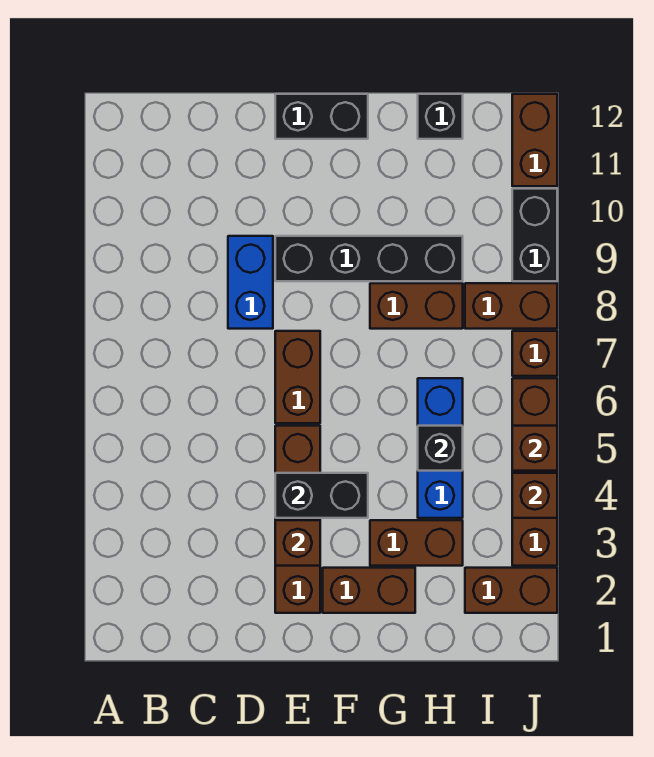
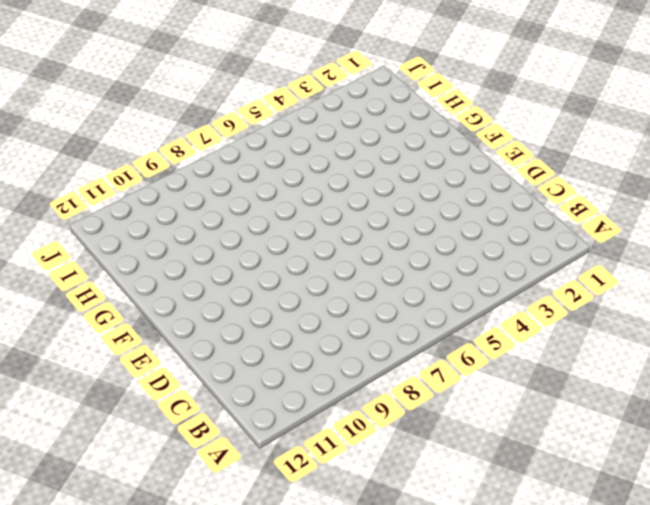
none -> blue brick D8:D9 level 1
none -> brown brick E2:E5 level 1
none -> brown brick E6:E7 level 1

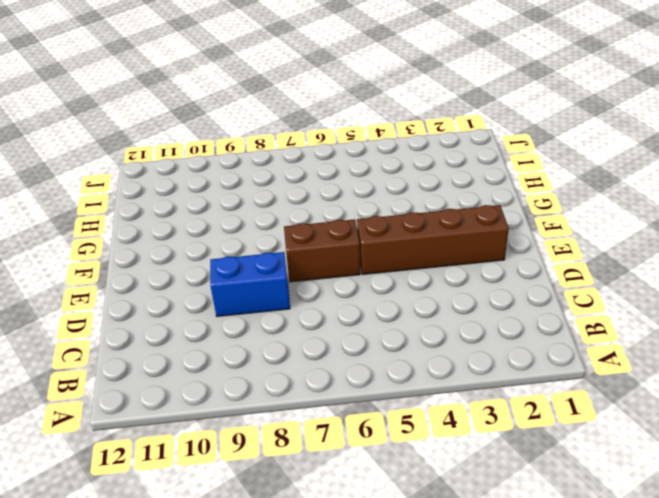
none -> black brick E9:H9 level 1
none -> black brick E12:F12 level 1
none -> brown brick F2:G2 level 1

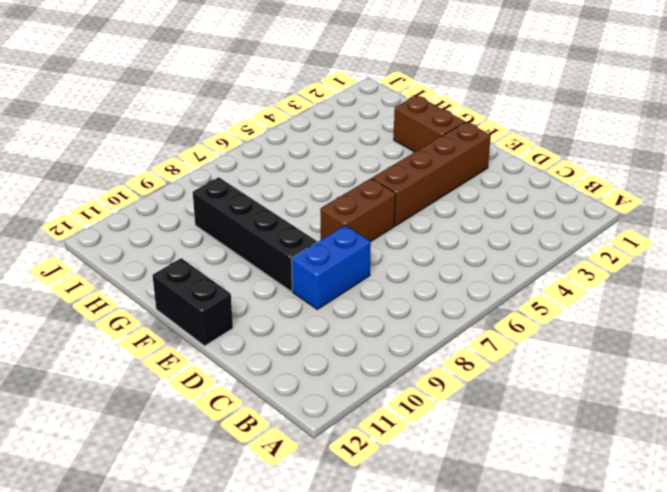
none -> brown brick G3:H3 level 1
none -> brown brick G8:H8 level 1
none -> blue brick H4:H6 level 1

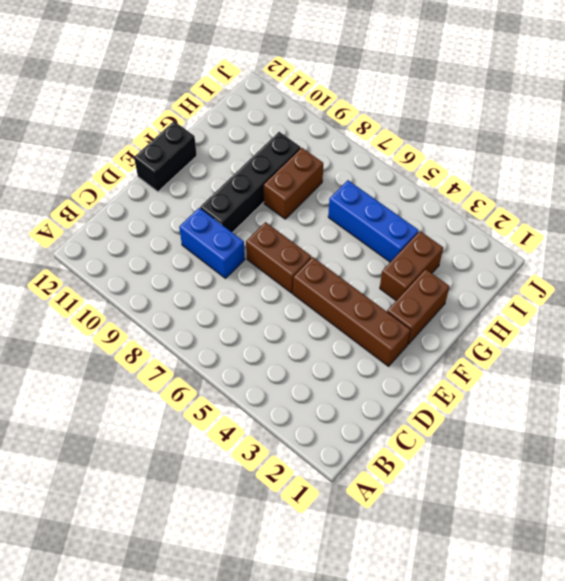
none -> black brick H12 level 1
none -> brown brick I2:J2 level 1
none -> brown brick I8:J8 level 1

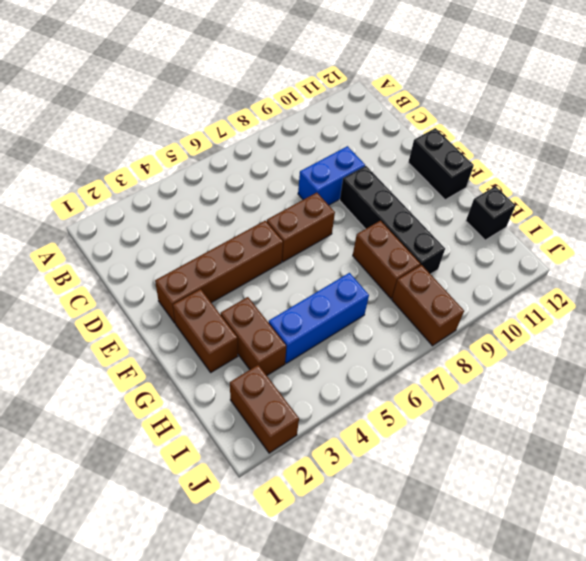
none -> brown brick J3:J6 level 1
none -> brown brick J7 level 1
none -> black brick J9:J10 level 1

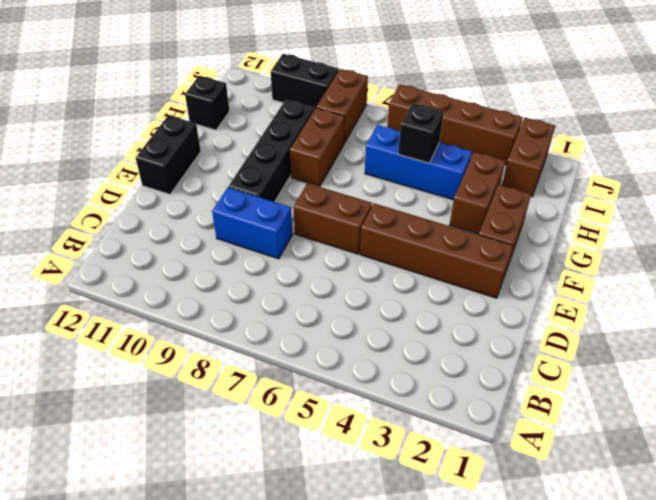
none -> brown brick J7 level 1
none -> brown brick J11:J12 level 1
none -> brown brick E3 level 2

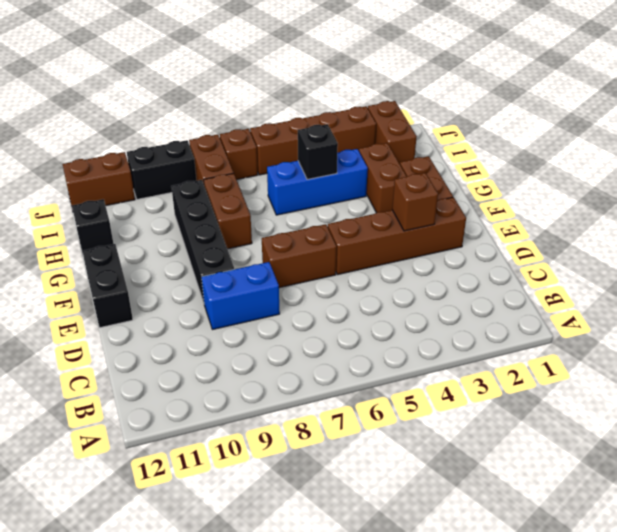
none -> black brick E4:F4 level 2
none -> brown brick J4 level 2
none -> brown brick J5 level 2

